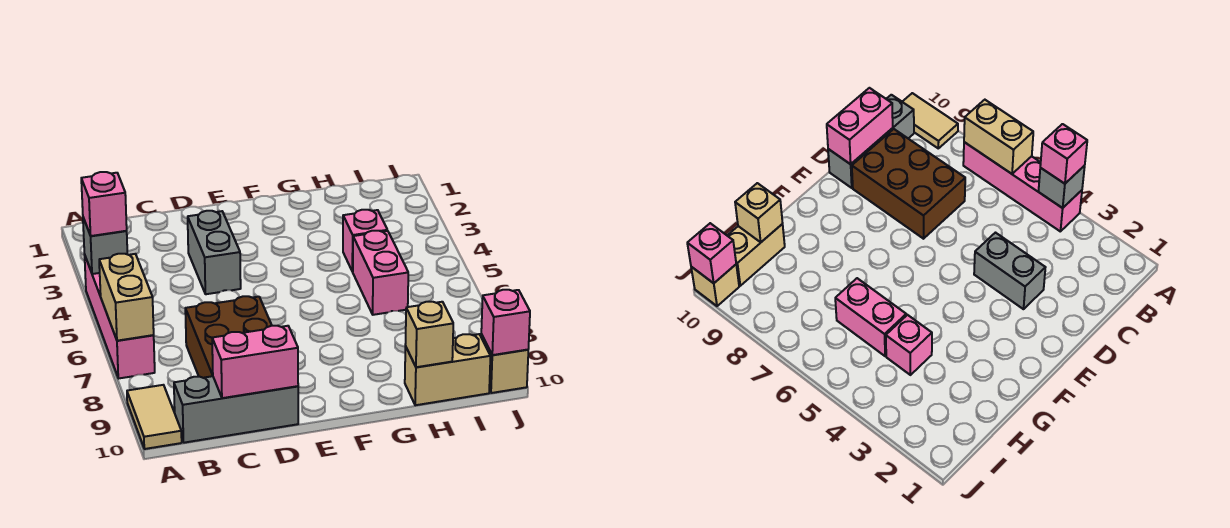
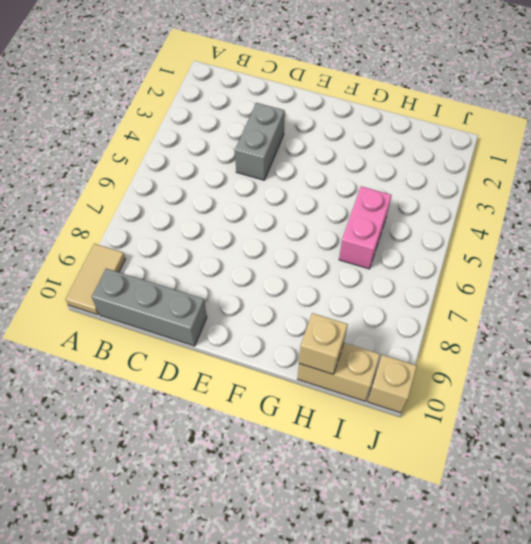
none -> pink brick A4:A7 level 1
none -> brown brick C7:D9 level 1
none -> pink brick H4 level 1

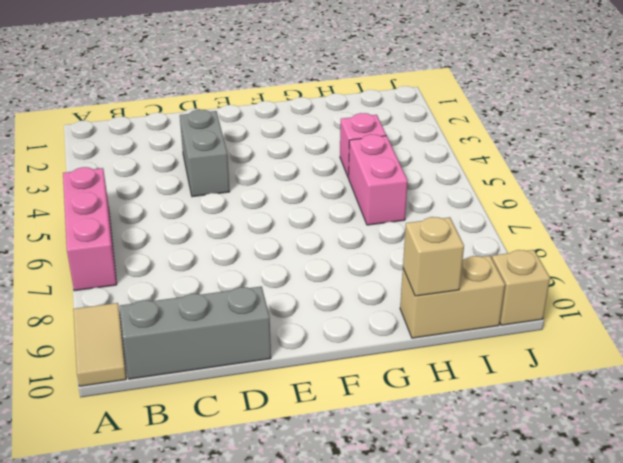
pink brick A5:A7 level 1 -> pink brick A4:A7 level 1
none -> brown brick C7:D9 level 1
none -> grey brick A4 level 2
none -> tan brick A6:A7 level 2

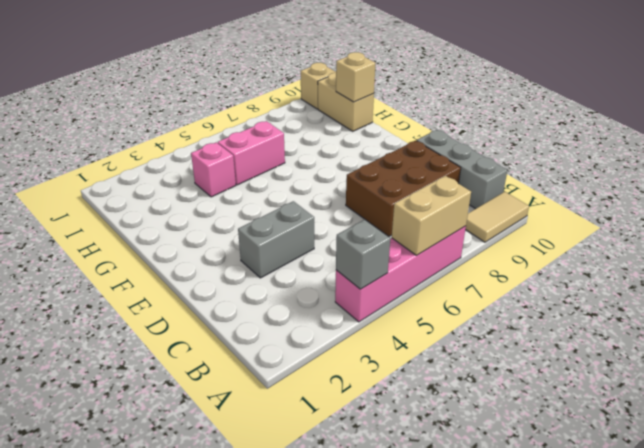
none -> pink brick C10:D10 level 2
none -> pink brick J10 level 2
none -> pink brick A4 level 3

